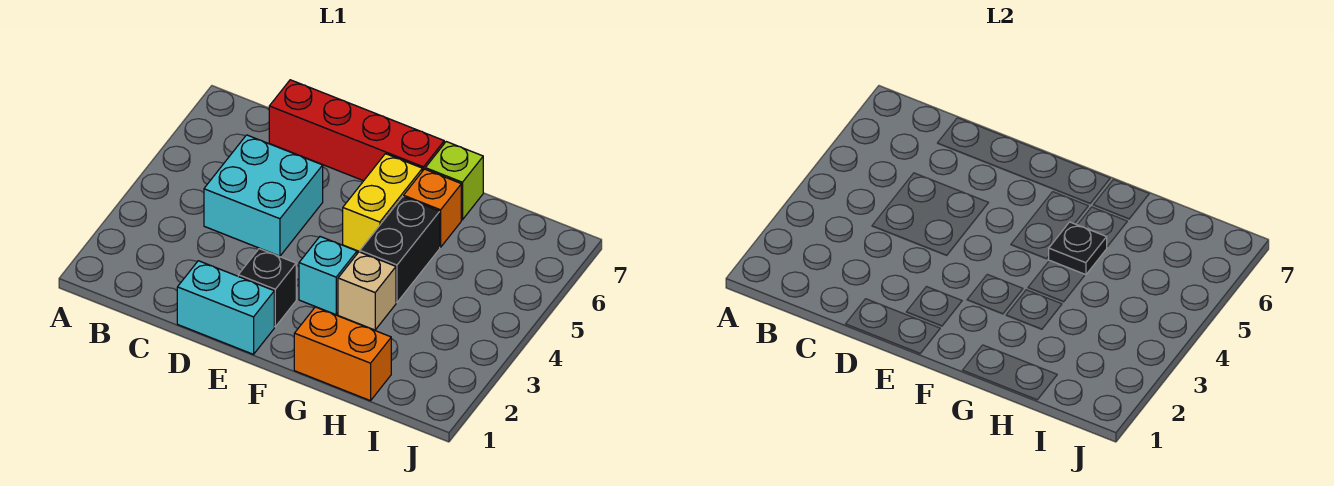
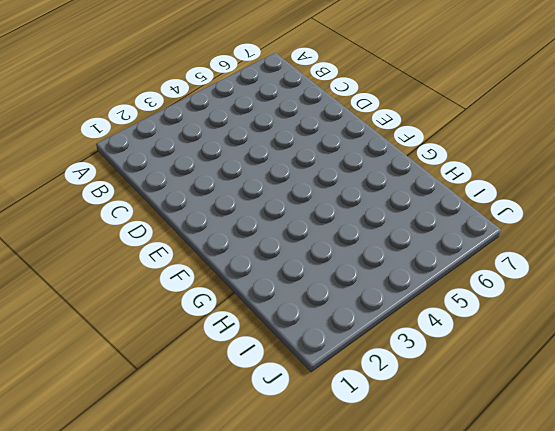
none -> cyan brick C4:D5 level 1
none -> red brick C7:F7 level 1
none -> cyan brick D1:E1 level 1

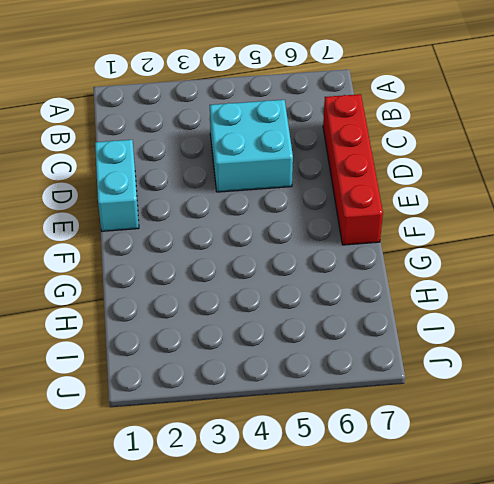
none -> black brick E2 level 1
none -> cyan brick F3 level 1
none -> yellow brick F5:F6 level 1

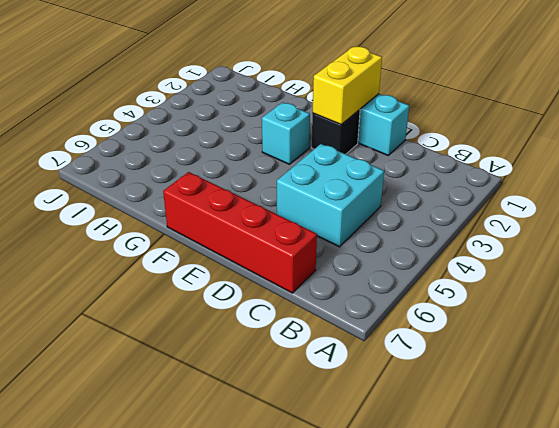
yellow brick E1:E2 level 2 -> yellow brick F5:F6 level 1
none -> orange brick G1:H1 level 1
none -> tan brick G3 level 1
none -> black brick G4:G5 level 1

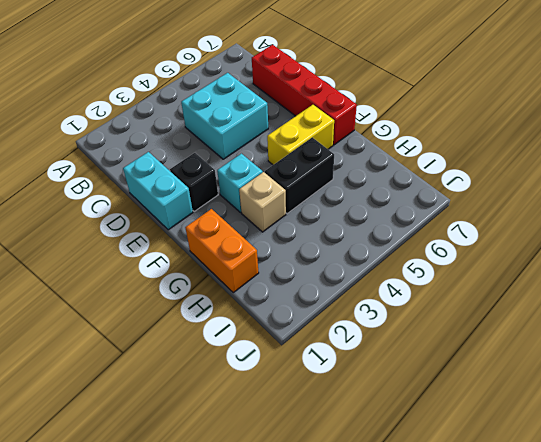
none -> orange brick G6 level 1
none -> lime brick G7 level 1
none -> black plate G5 level 2

